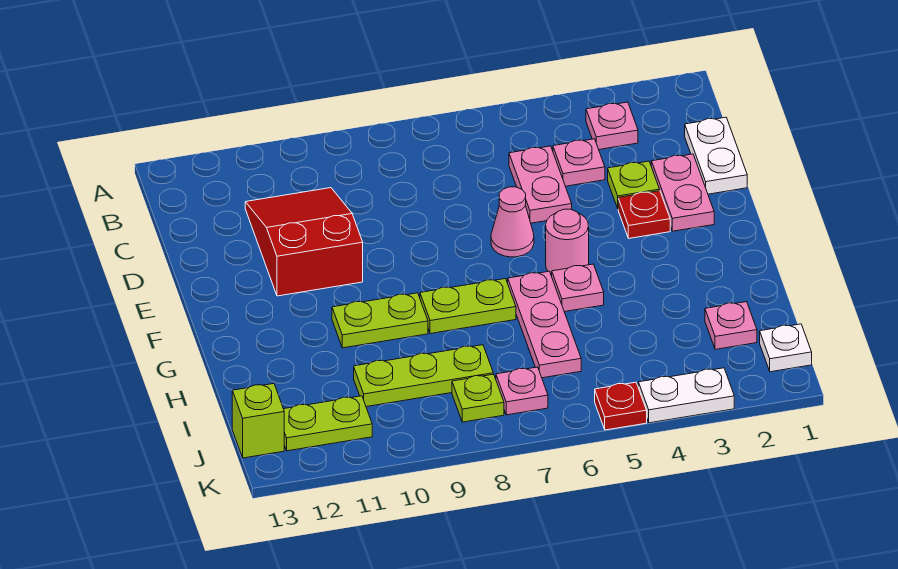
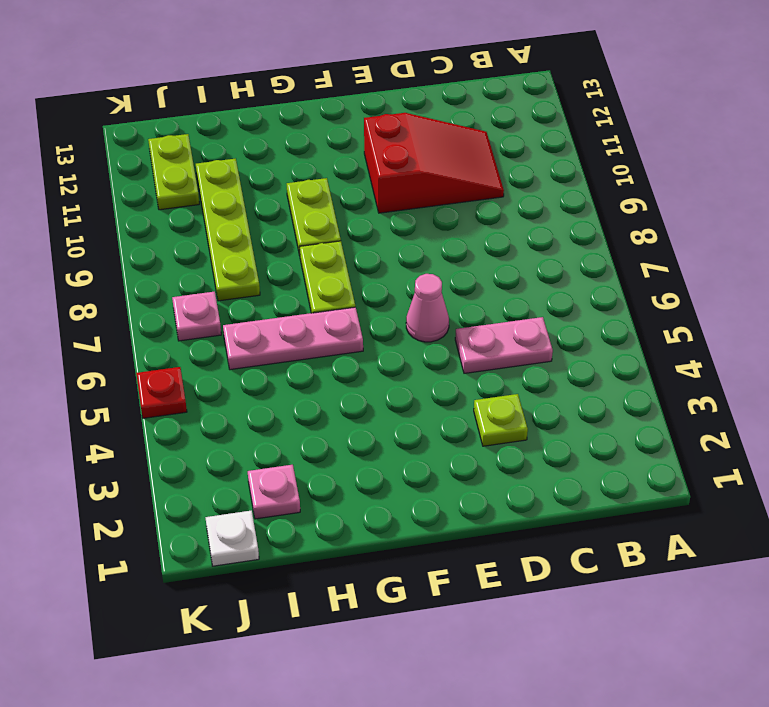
lime plate I8:I11 level 1 -> lime plate I8:I10 level 1
none -> pink plate B3 level 1
none -> white plate C1:D1 level 1
none -> pink plate C4 level 1

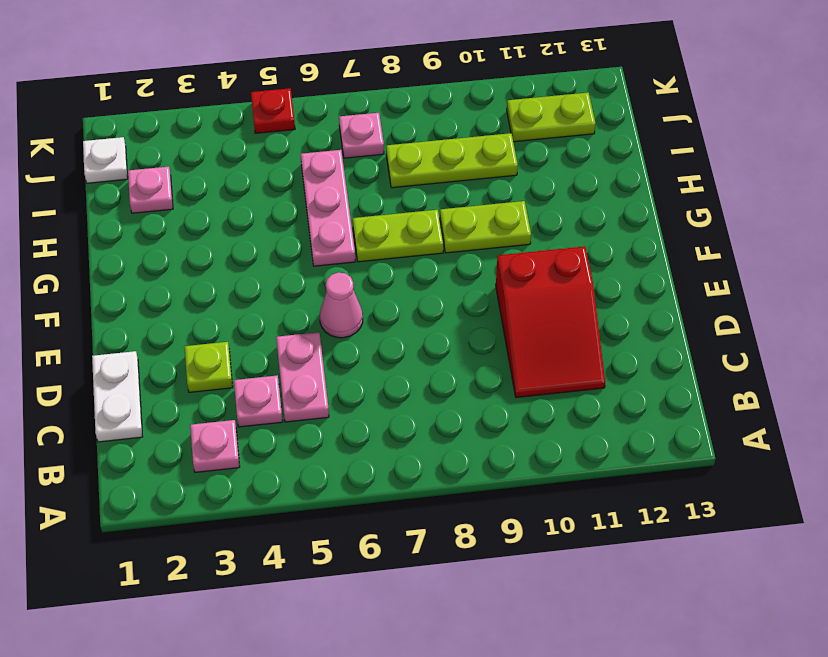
none -> pink plate D2:E2 level 1
none -> red plate E3 level 1
none -> pink round brick F5 level 1

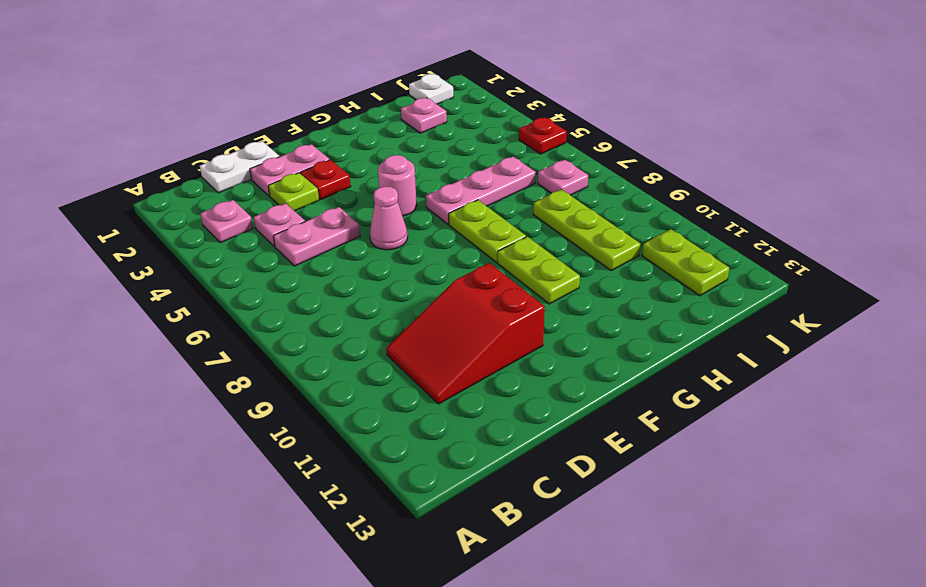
none -> pink plate G5 level 1
none -> lime plate J8 level 1
none -> lime brick J13 level 1

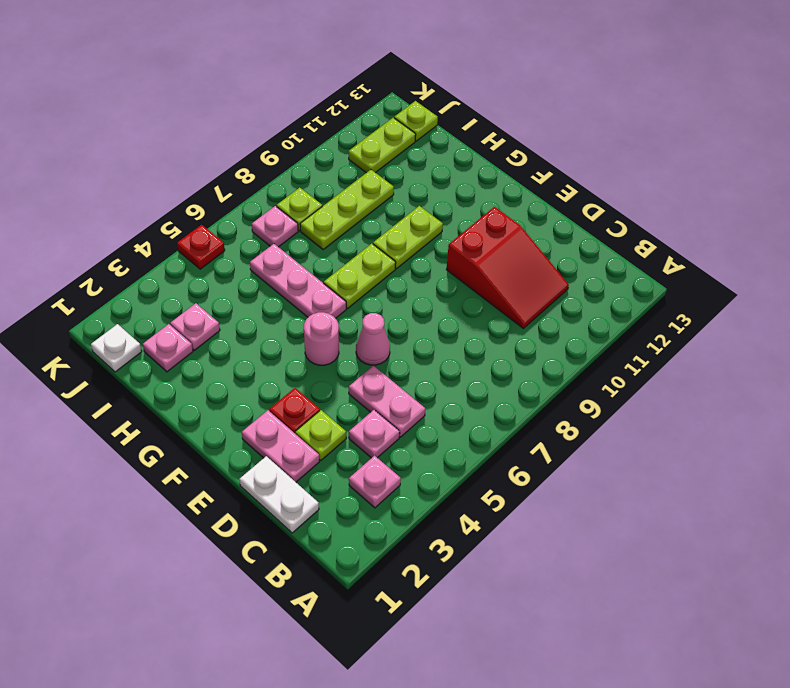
pink plate I3 level 1 -> pink plate G5 level 1
lime plate J13 level 1 -> lime brick J13 level 1
none -> white plate K3:K4 level 1

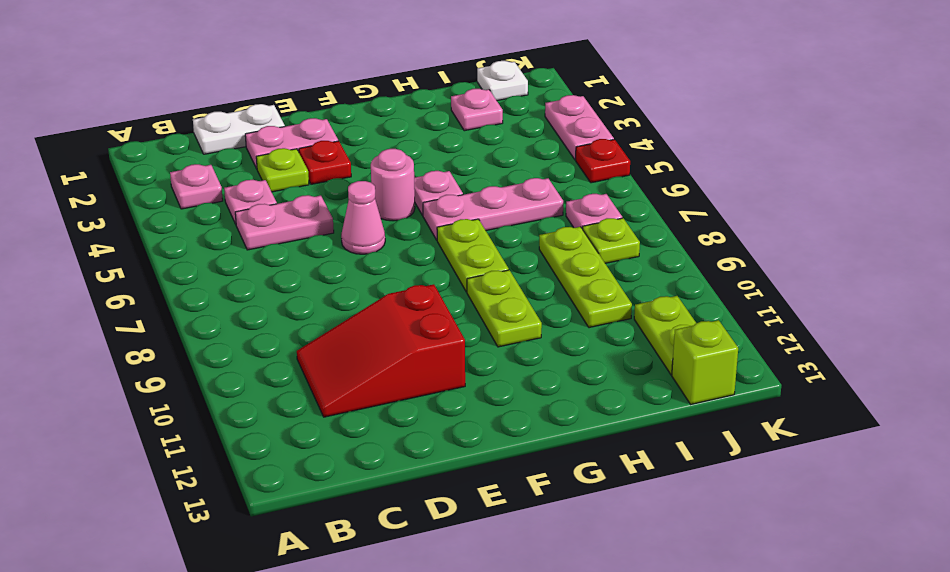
pink plate K3:K4 level 1 -> white plate K3:K4 level 1

